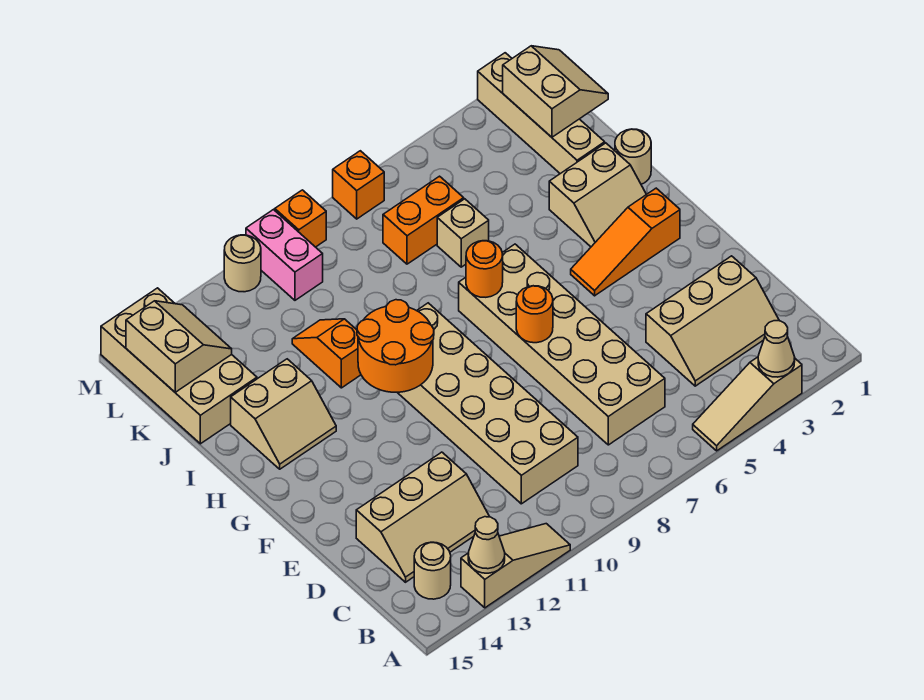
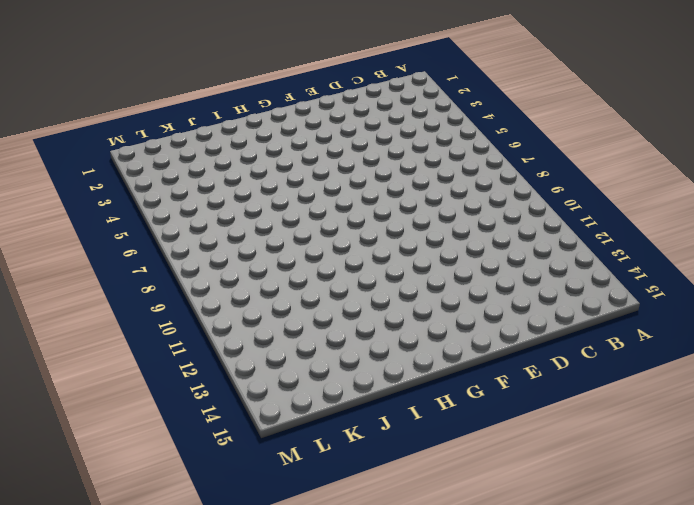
none -> tan slope A3:A5 level 1 top 3
none -> tan slope A11:A13 level 1 top 13
none -> tan round brick B14 level 1

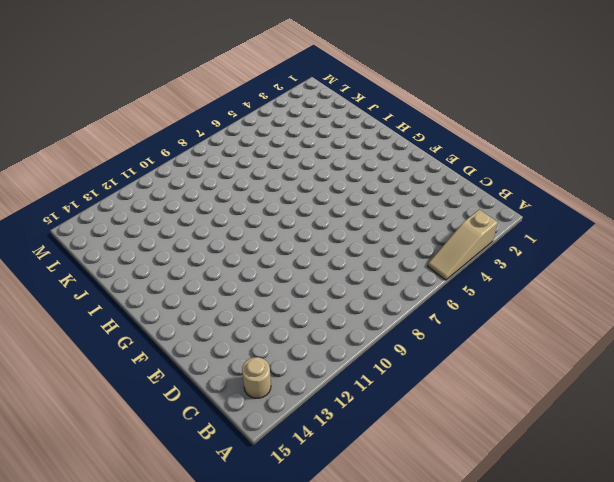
none -> tan slope A11:A13 level 1 top 13
none -> tan slope C2:D4 level 1 top D
none -> tan brick C6:H7 level 1

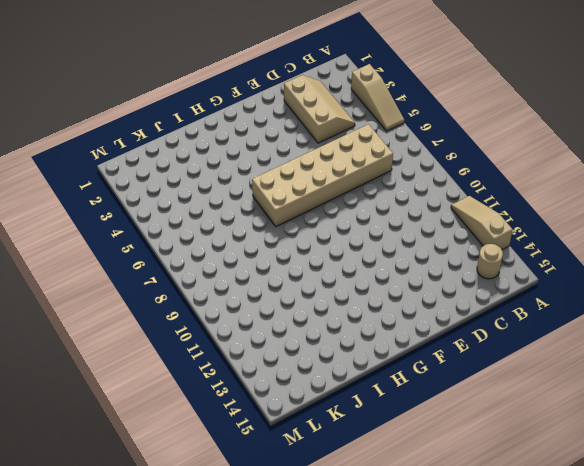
none -> tan brick C9:H10 level 1
none -> tan slope C12:D14 level 1 top D
none -> orange slope G2:G4 level 1 top 2

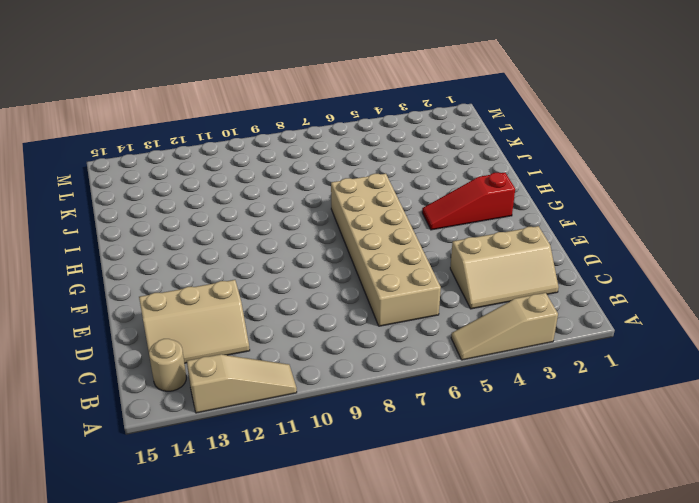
red slope G2:G4 level 1 top 2 -> orange slope G2:G4 level 1 top 2
none -> tan brick C9:H10 level 1
none -> tan slope H2:I3 level 1 top I
none -> tan slope H13:I14 level 1 top I

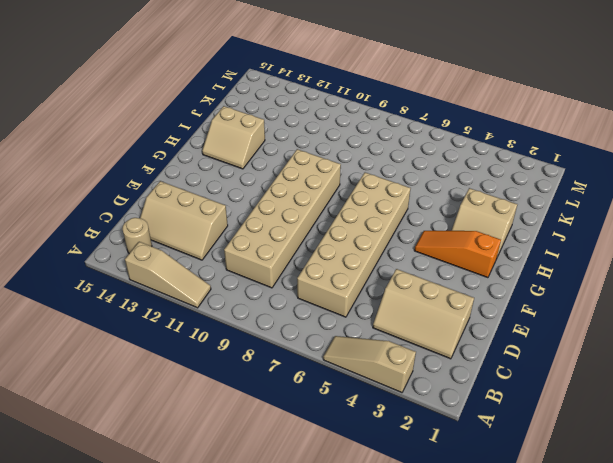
none -> tan round brick I1 level 1
none -> orange slope I11:J11 level 1 top I
none -> tan brick J2:M2 level 1

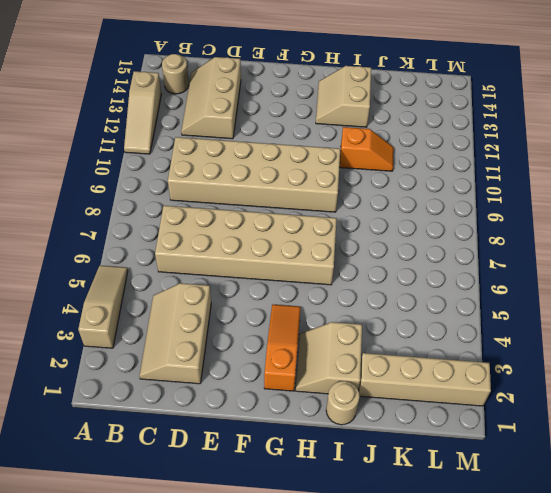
none -> tan brick J6 level 1
none -> tan brick J14:M15 level 1
none -> orange brick K6:K7 level 1

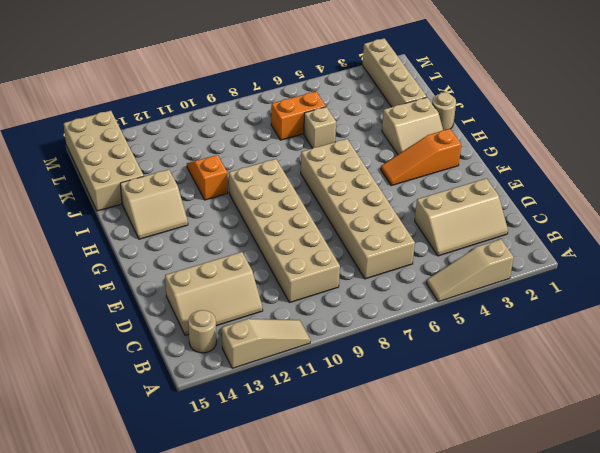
none -> pink brick L10:M10 level 1
none -> orange brick M7 level 1
none -> orange brick M9 level 1

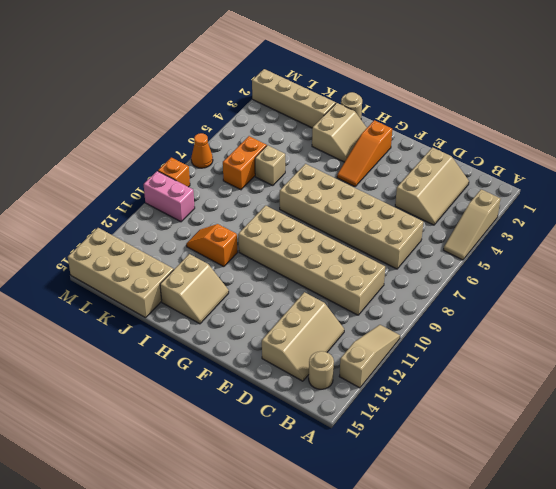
orange cone M7 level 1 -> orange brick M7 level 1
none -> tan round brick M11 level 1
none -> tan cone A3 level 2
none -> tan cone A13 level 2

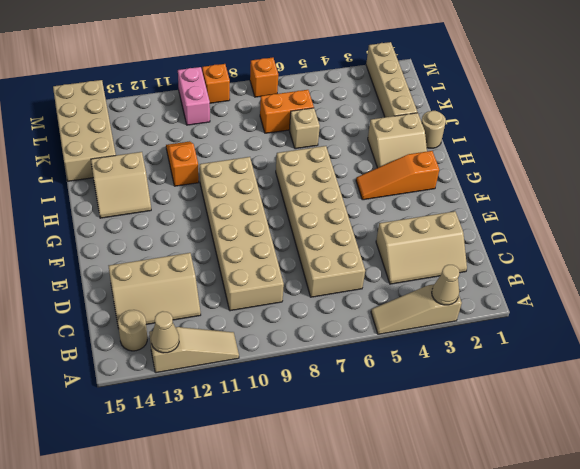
none -> tan round brick M11 level 1
none -> orange round brick F7 level 2
none -> orange round brick G10:H11 level 2

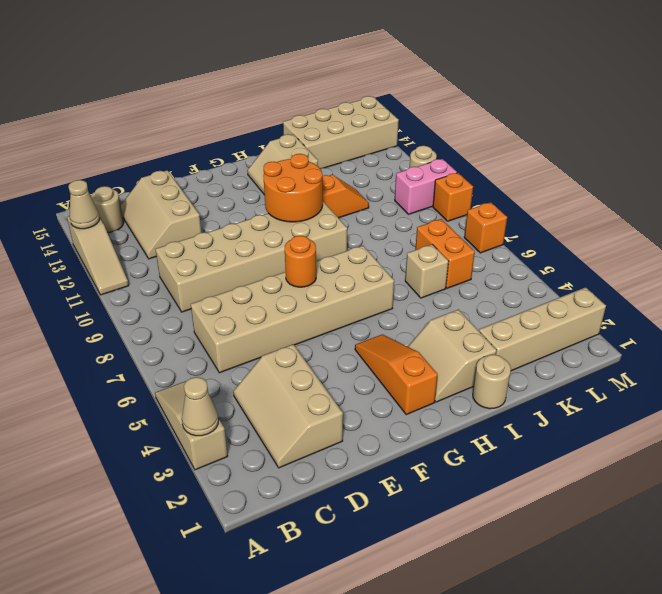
none -> orange round brick H7 level 2
none -> tan slope K1:L2 level 2 top 2
none -> tan slope K14:L15 level 2 top 15

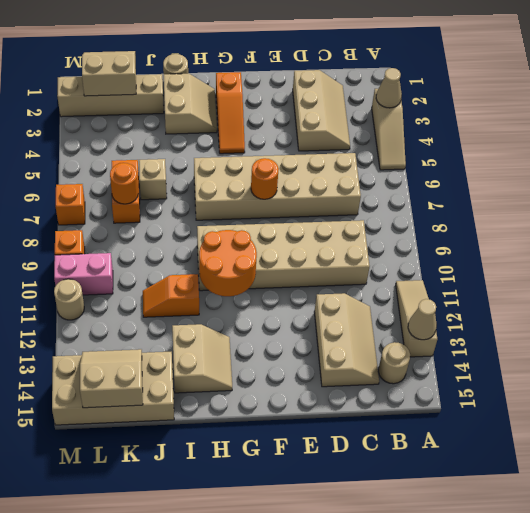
orange round brick K7 level 2 -> orange round brick H7 level 2

